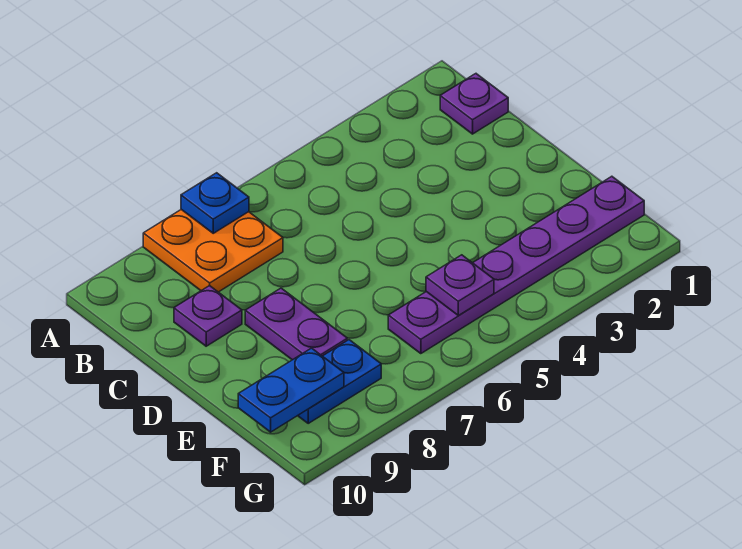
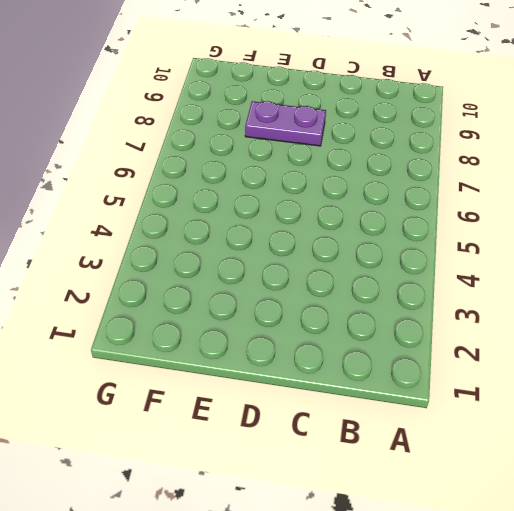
none -> orange plate A7:B8 level 1
none -> purple plate B1 level 1

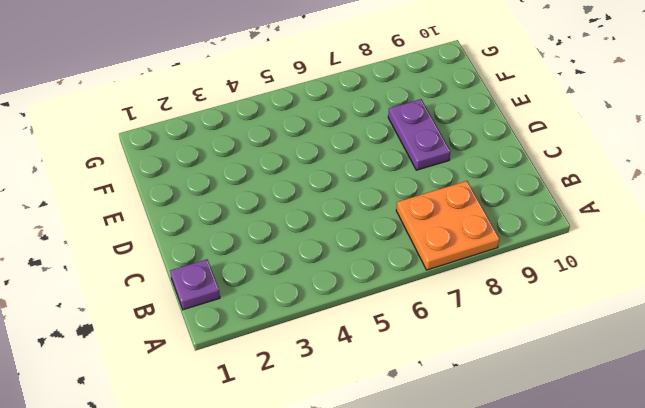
none -> purple plate C9 level 1
none -> purple plate F1:F6 level 1

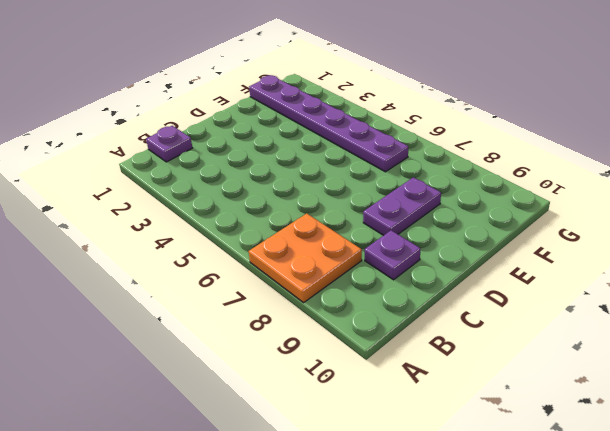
none -> blue plate F8:F9 level 1
none -> blue plate A7 level 2

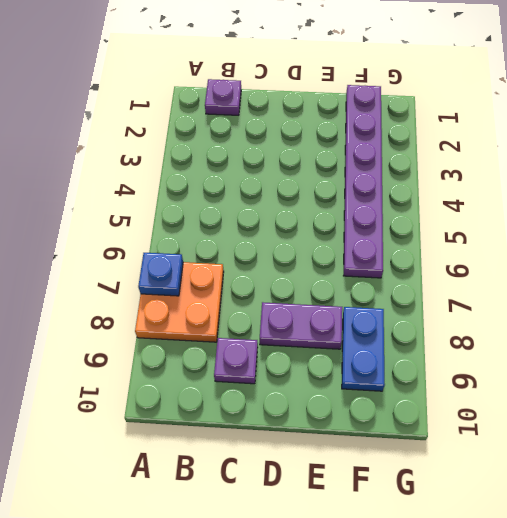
none -> purple plate F5 level 2
none -> blue plate F9:F10 level 2

